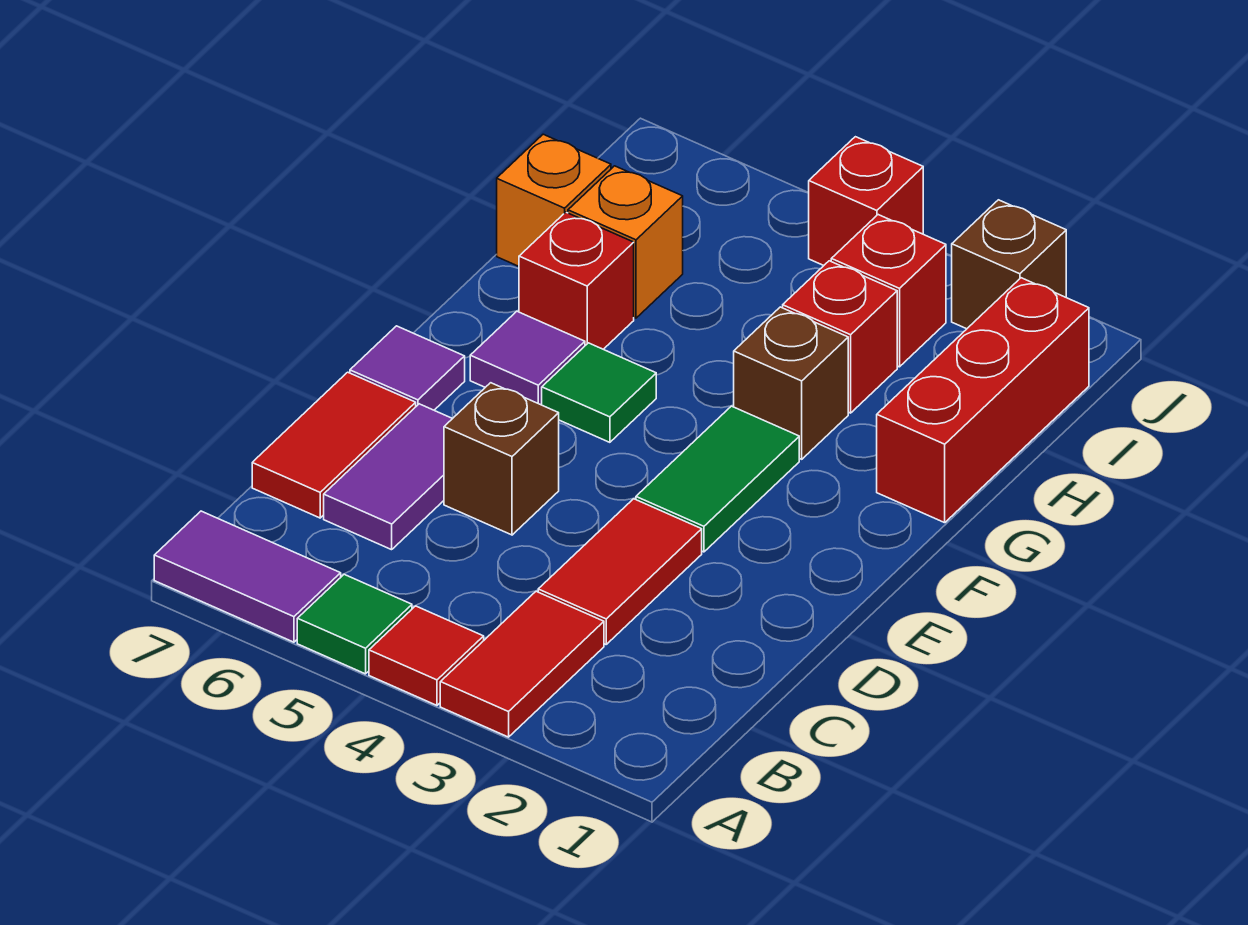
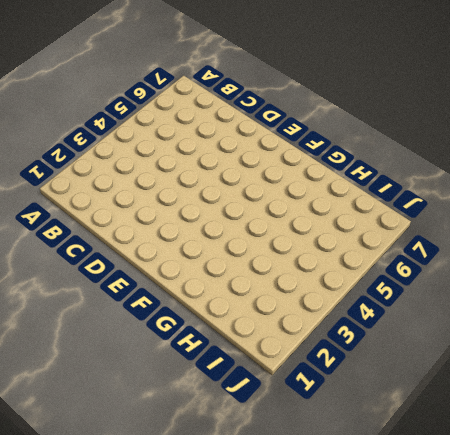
none -> red tile A3:B3 level 1
none -> red tile A4 level 1
none -> green tile A5 level 1

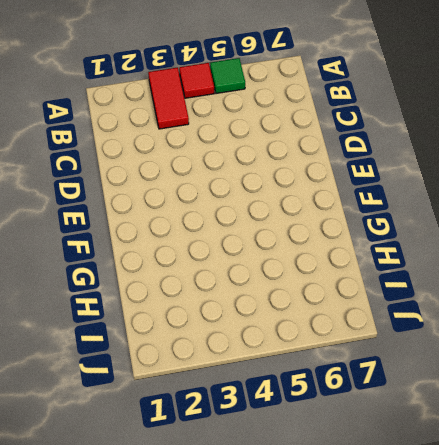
none -> purple tile A6:A7 level 1
none -> red tile C3:D3 level 1
none -> purple tile C6:D6 level 1

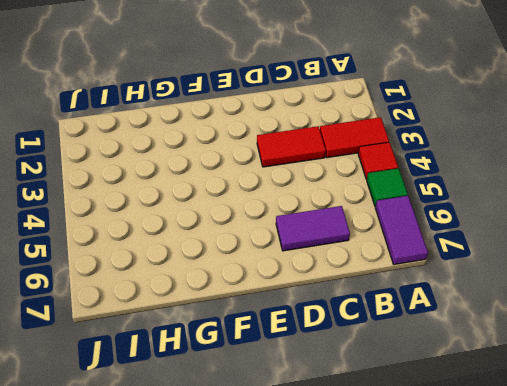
none -> red tile C7:D7 level 1
none -> brown brick D5 level 1
none -> green tile E3:F3 level 1

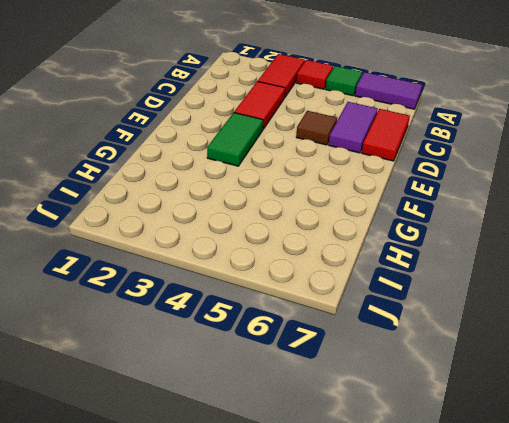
brown tile D5 level 1 -> brown brick D5 level 1
none -> purple tile E7 level 1
none -> green tile F5 level 1
none -> purple tile F6 level 1

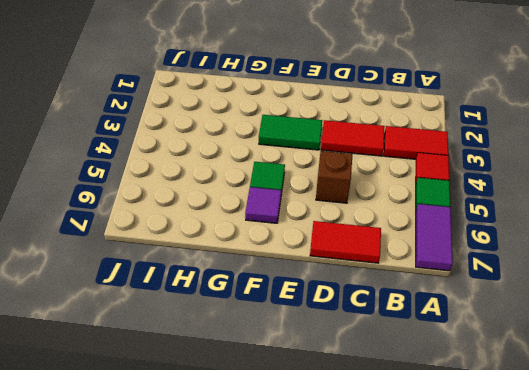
none -> purple tile C6:D6 level 1
none -> purple tile E7 level 1
none -> red brick G1:I1 level 1

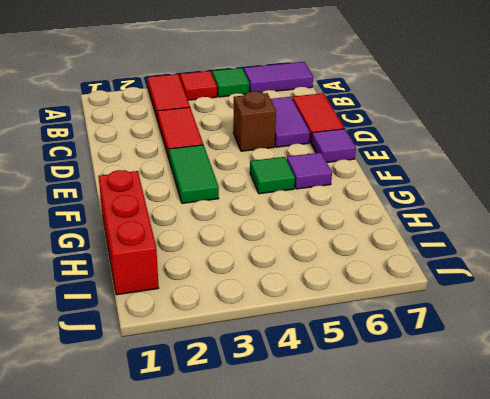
none -> brown brick G3 level 1
none -> red brick G6 level 1
none -> red brick H3 level 1

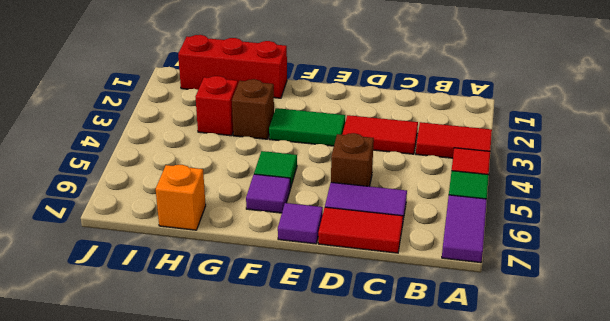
none -> red brick G6 level 1
none -> orange brick H6 level 1
none -> red brick I3 level 1

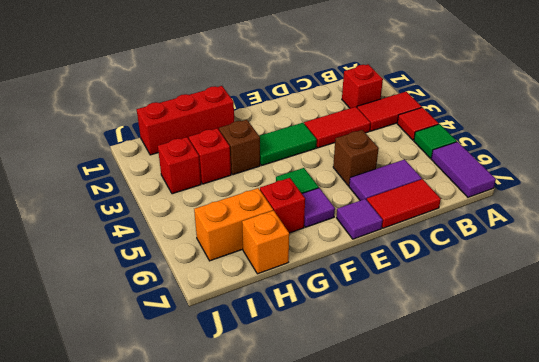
red brick B2 level 1 -> red brick J4 level 1
orange brick H6:I6 level 1 -> orange brick H6 level 1
none -> brown brick J2 level 1

